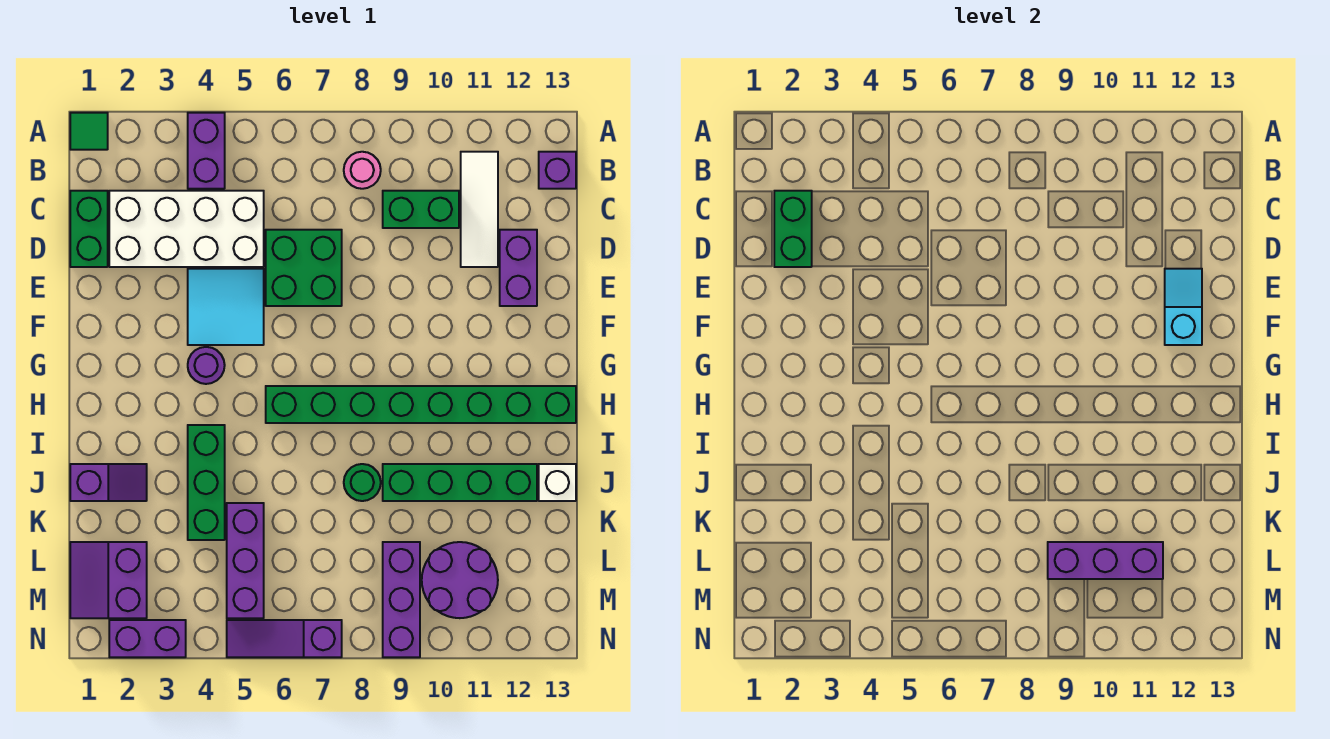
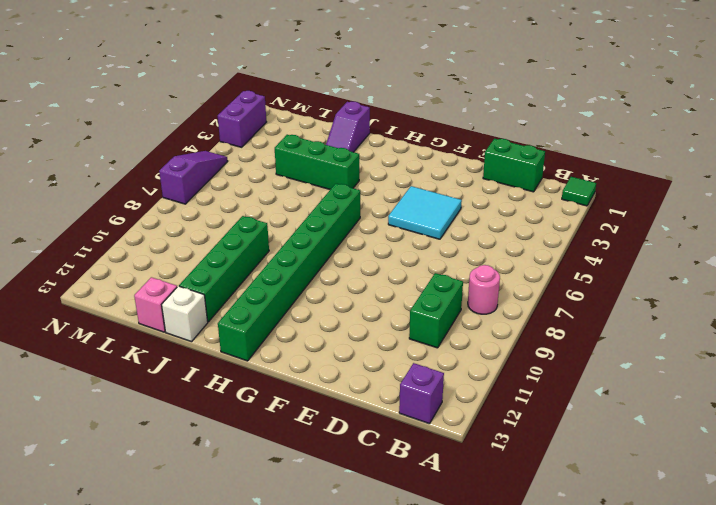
pink brick K13 level 1 -> none
none -> purple brick A4:B4 level 1
none -> white tile B11:D11 level 1
none -> white brick C2:D5 level 1

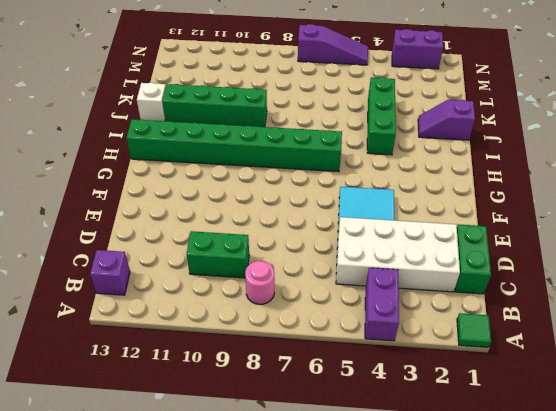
none -> white tile B11:D11 level 1
none -> green brick D6:E7 level 1
none -> purple brick D12:E12 level 1

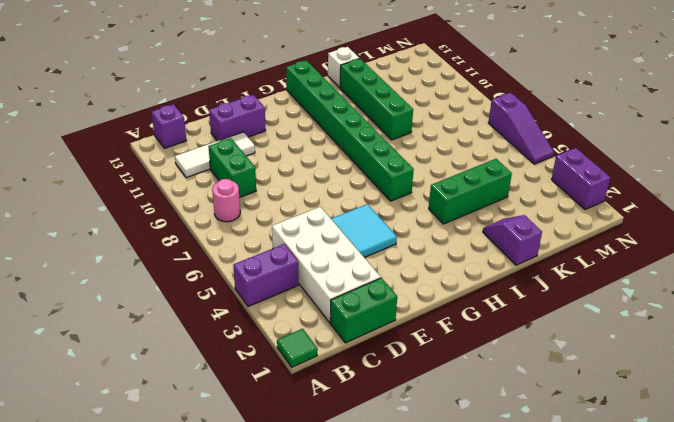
none -> green brick D6:E7 level 1
none -> purple round brick G4 level 1
none -> green round brick J8 level 1

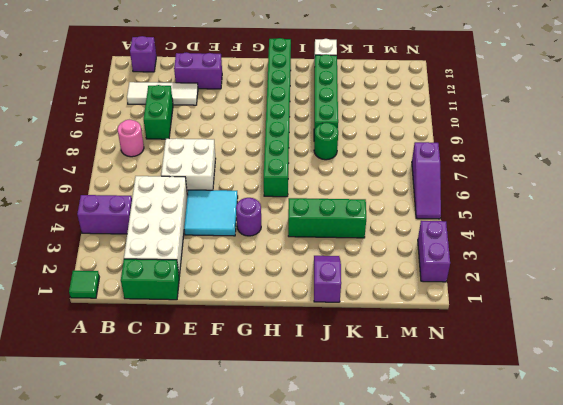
white brick D6:E7 level 1 -> green brick D6:E7 level 1
none -> purple brick K5:M5 level 1
none -> purple slope L1:M2 level 1 top 2
none -> purple brick L9:N9 level 1

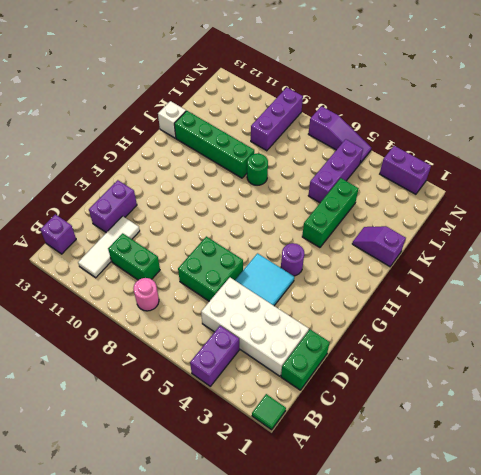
none -> green brick H6:H13 level 1
none -> purple slope L1:M2 level 1 top 2
none -> purple round brick L10:M11 level 1

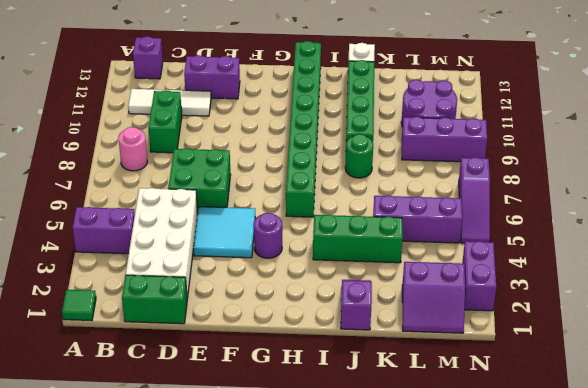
none -> green brick C2:D2 level 2
none -> cyan slope E12:F12 level 2 top F
none -> purple brick L9:L11 level 2

